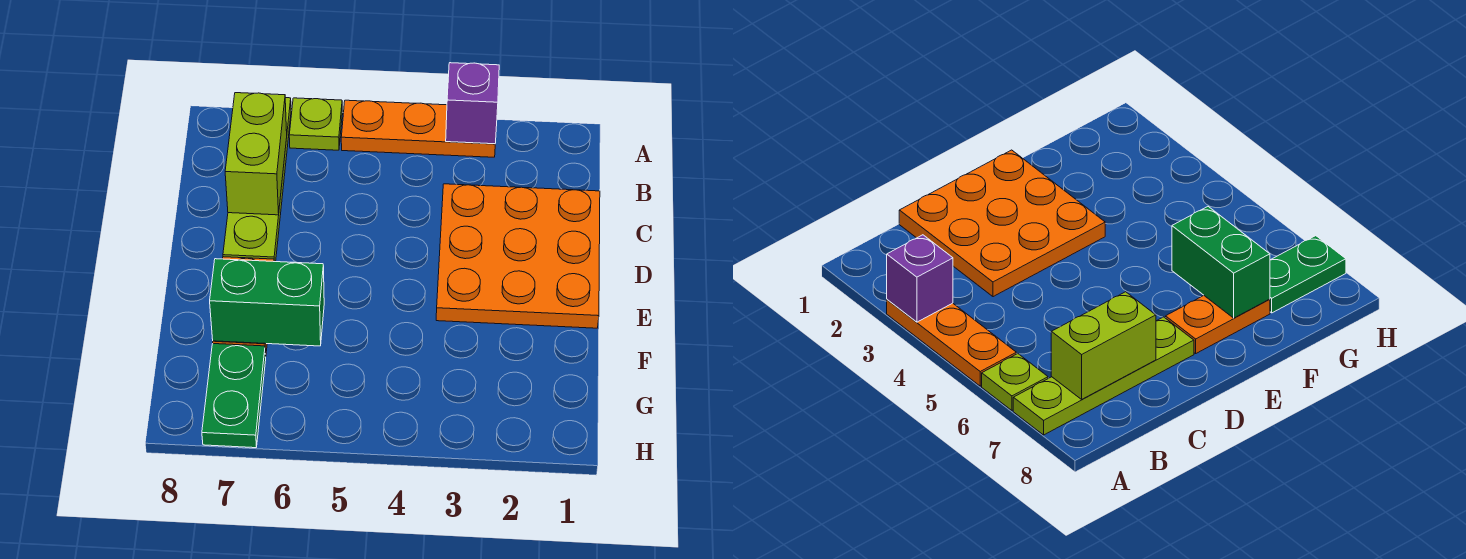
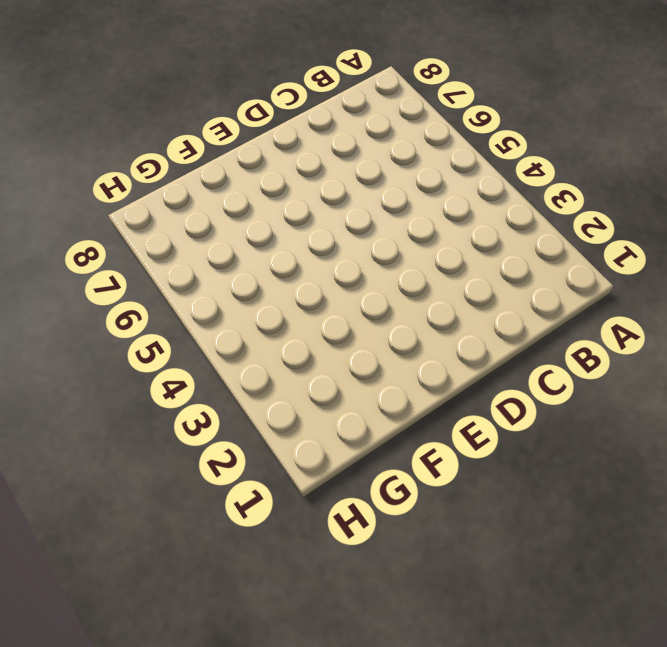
none -> orange plate A3:A5 level 1
none -> lime plate A6 level 1

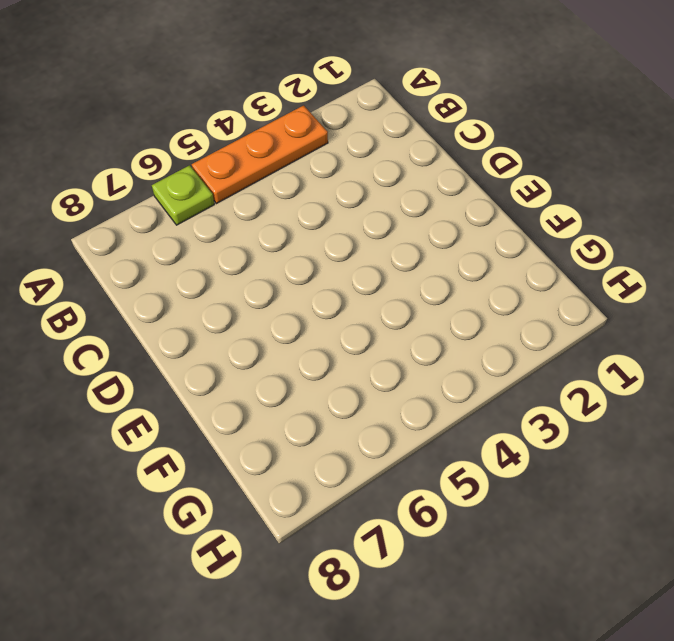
none -> lime plate A7:D7 level 1
none -> orange plate C1:E3 level 1

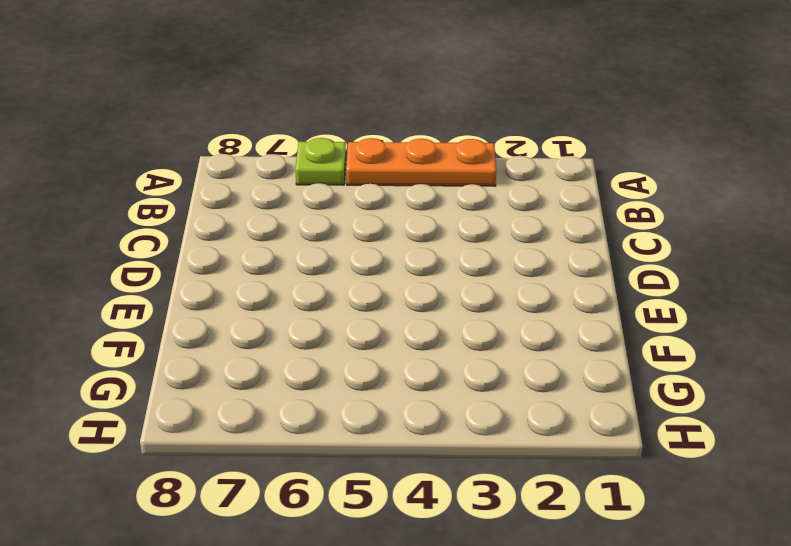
none -> lime plate A7:D7 level 1
none -> orange plate C1:E3 level 1

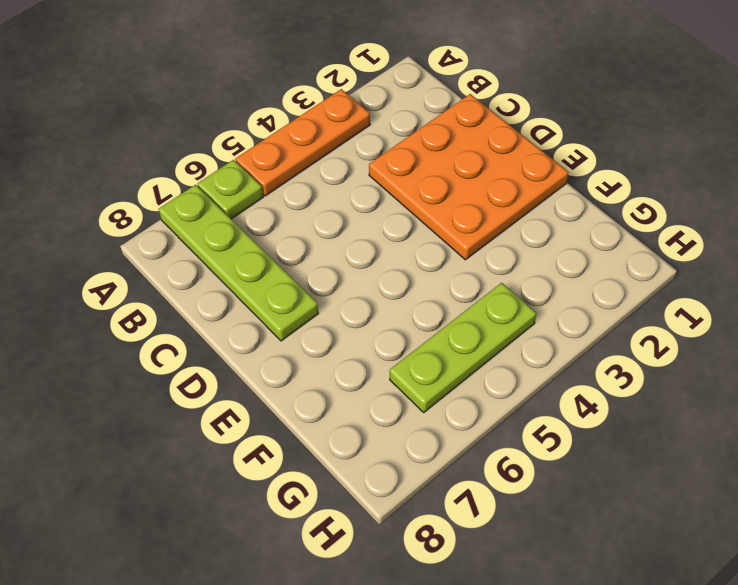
lime plate G4:G6 level 1 -> none
none -> orange plate E7:F7 level 1
none -> green plate G7:H7 level 1

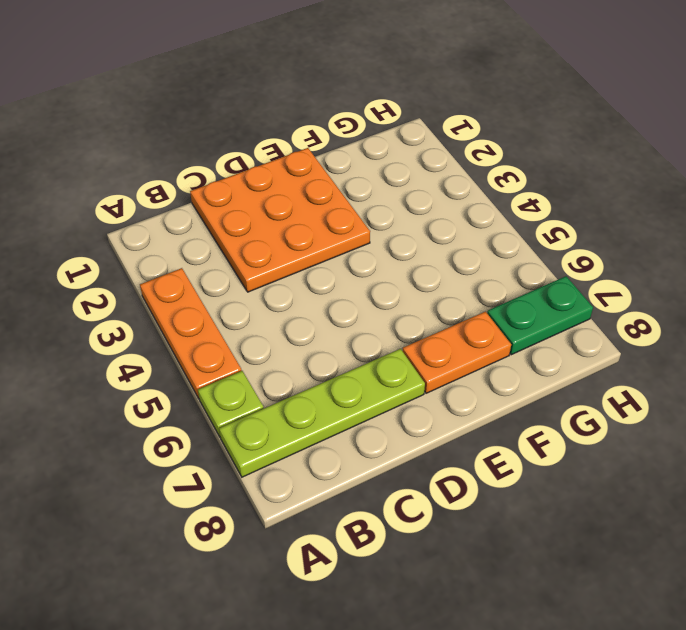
none -> purple brick A3 level 2
none -> lime brick B7:C7 level 2

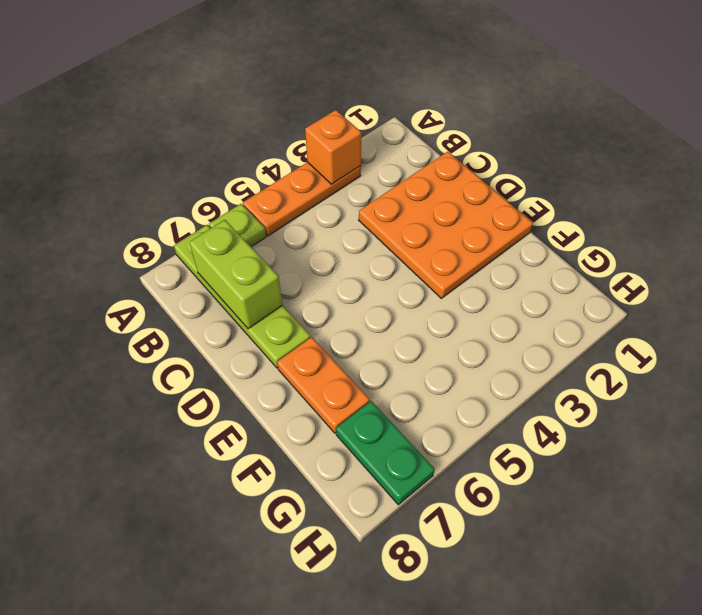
orange brick A3 level 2 -> purple brick A3 level 2
none -> green brick F6:F7 level 2

